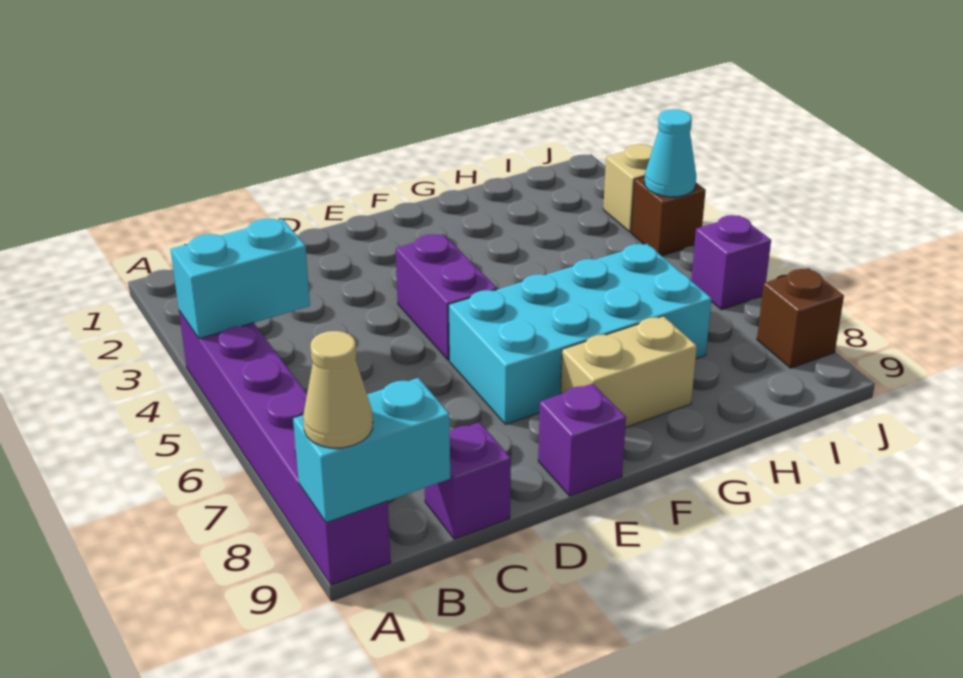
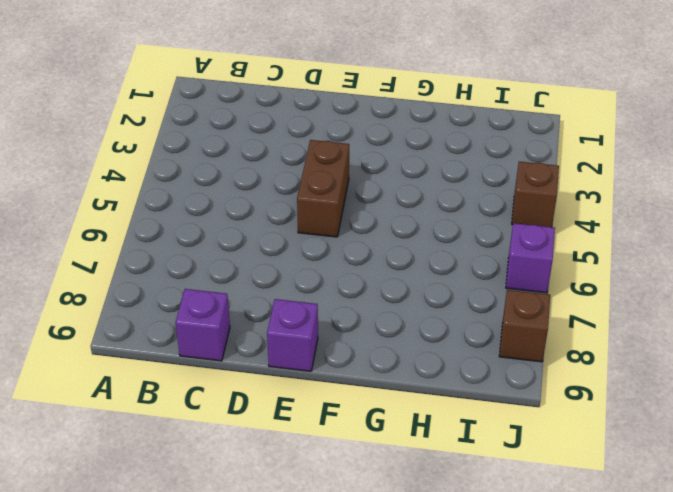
brown brick E4:E5 level 1 -> purple brick E4:E5 level 1
none -> purple brick A4:A9 level 1
none -> cyan brick E6:H7 level 1
none -> tan brick F8:G8 level 1

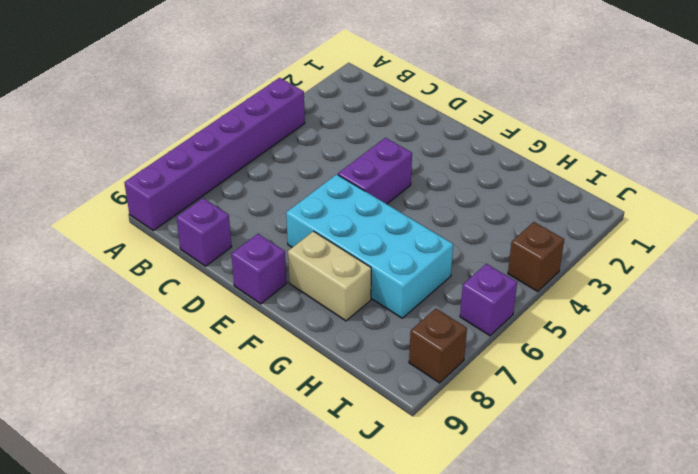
none -> tan brick J3 level 1
none -> cyan brick A4:B4 level 2
none -> cyan brick A9:B9 level 2

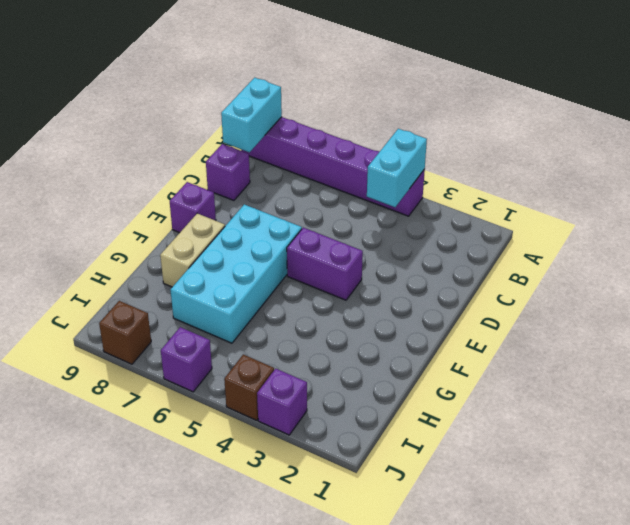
purple brick J3 level 1 -> tan brick J3 level 1
none -> cyan cone J4 level 2
none -> tan cone A9 level 3

